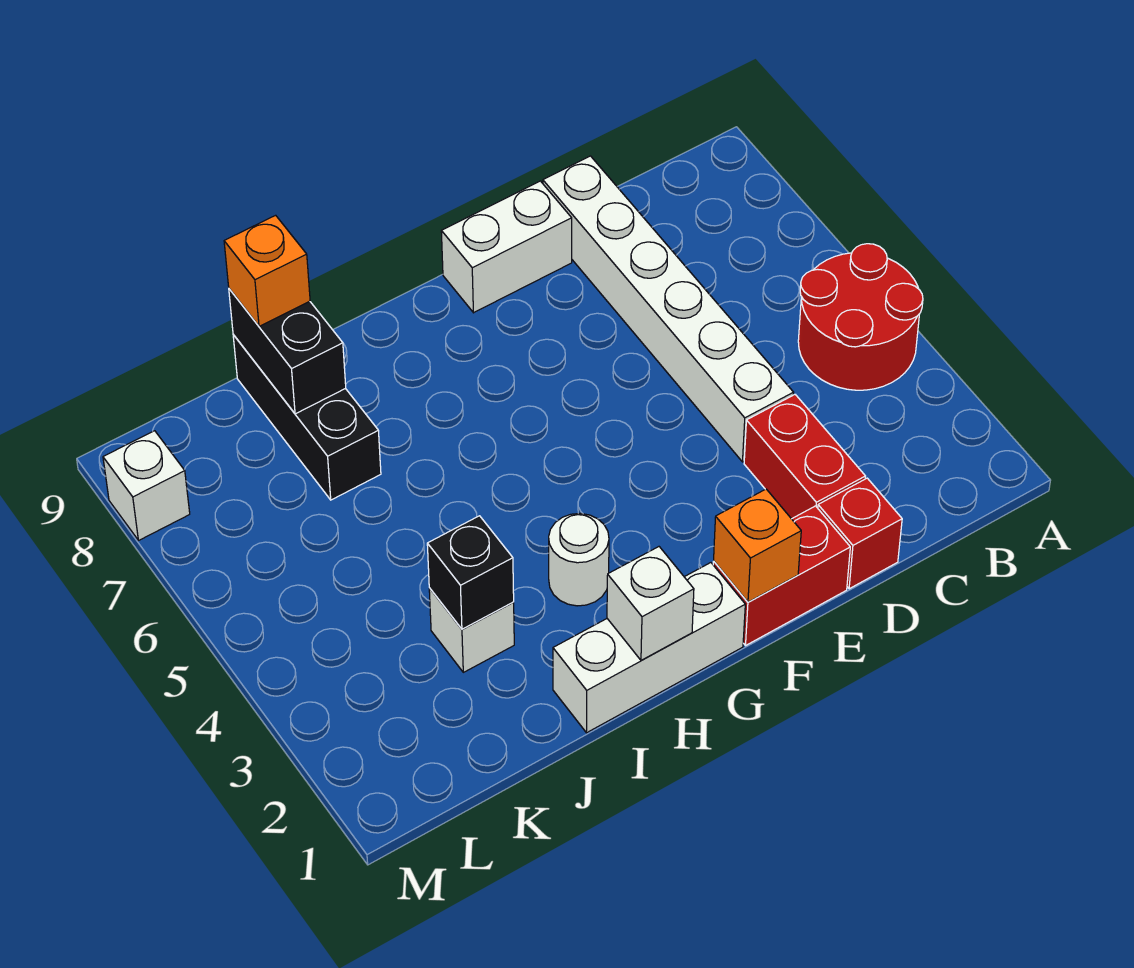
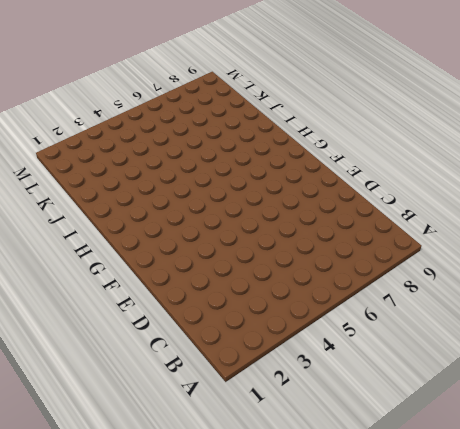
none -> red round brick A4:B5 level 1
none -> red brick D1 level 1
none -> red brick D2:D3 level 1

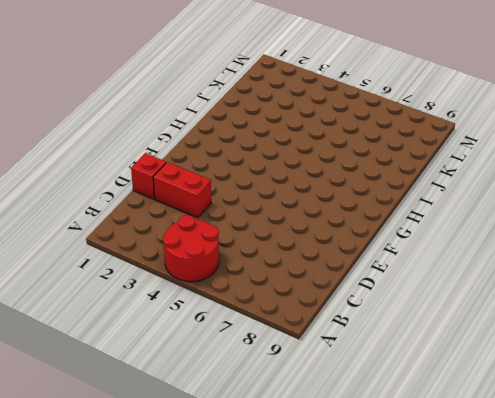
none -> white brick D4:D9 level 1
none -> red brick E1:F1 level 1
none -> white brick E9:F9 level 1

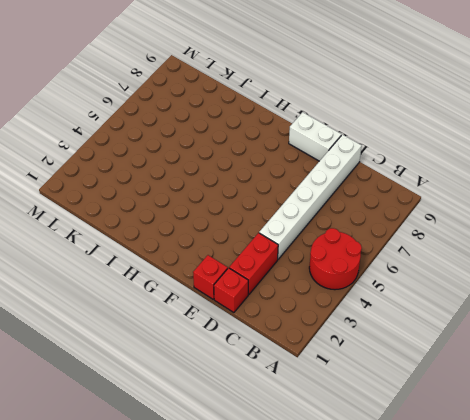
red brick E1 level 1 -> red brick E1:F1 level 1
none -> white brick G1:I1 level 1
none -> white round brick H3 level 1
none -> white brick J3 level 1

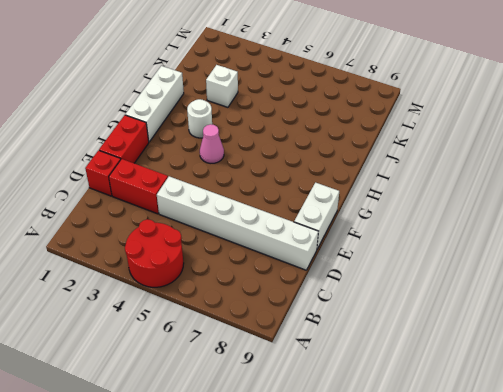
pink cone G4 level 1 -> none
none -> black brick J7:J9 level 1
none -> white brick M8 level 1
none -> orange brick F1 level 2

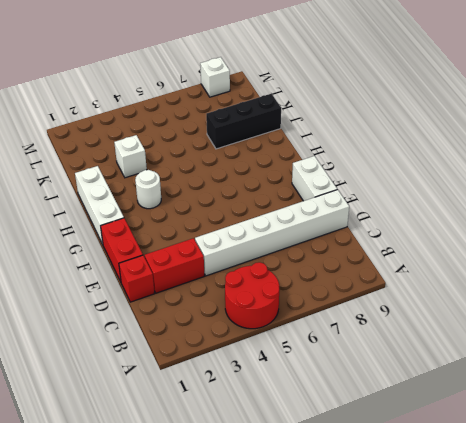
none -> orange brick F1 level 2
none -> white brick H1 level 2
none -> black brick J3 level 2

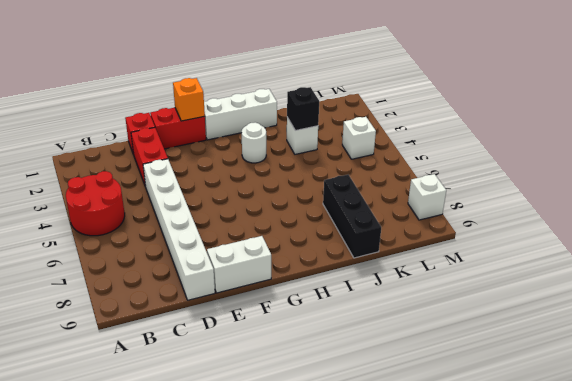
white brick L4 level 1 -> white brick H1 level 2
none -> black brick J8:J9 level 2
none -> orange brick J9 level 3

